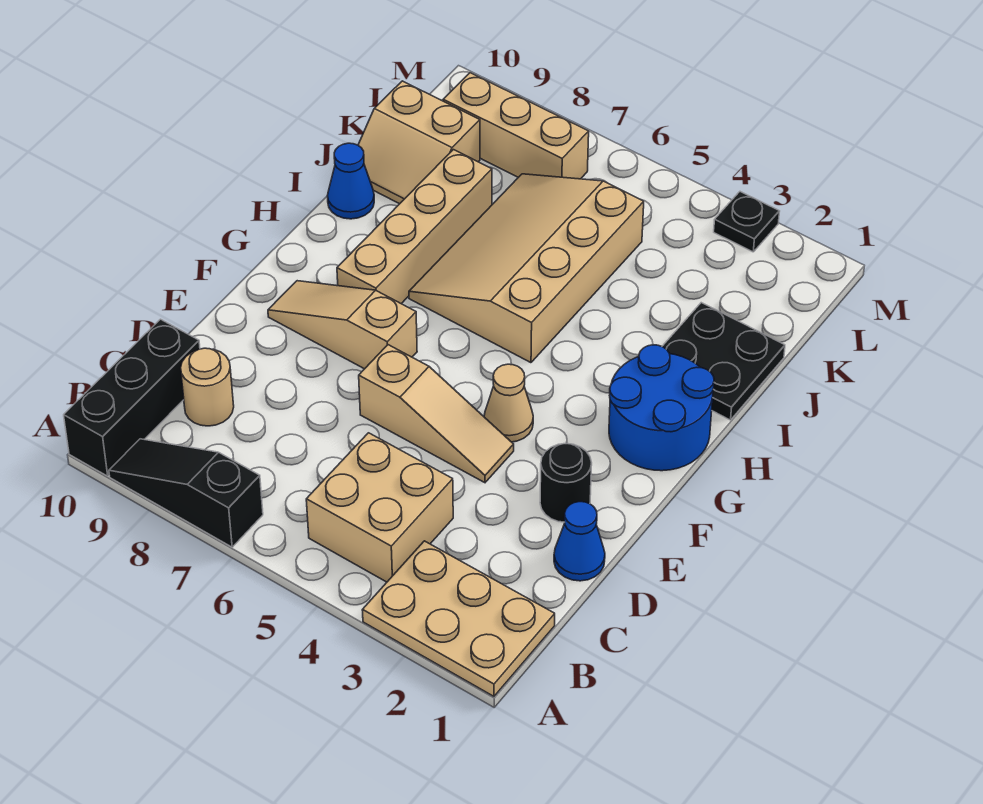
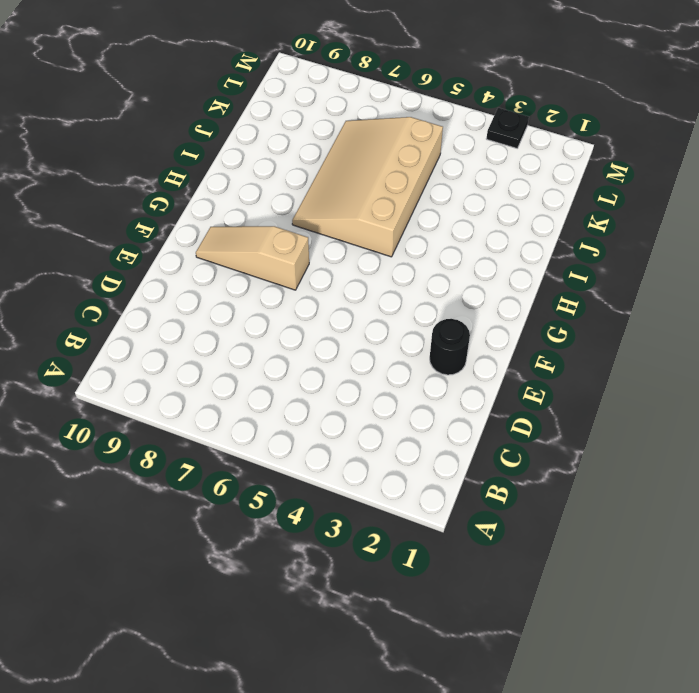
none -> tan plate A1:B3 level 1
none -> black slope A7:A9 level 1 top 7
none -> black brick A10:C10 level 1

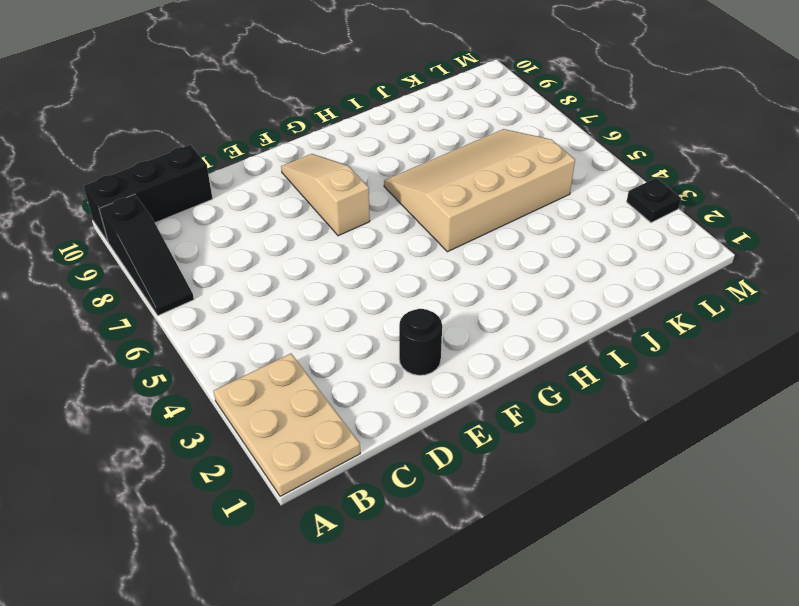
black slope A7:A9 level 1 top 9 -> black slope A7:A9 level 1 top 7
none -> tan brick B4:C5 level 1
none -> tan round brick C9 level 1
none -> blue cone D1 level 1

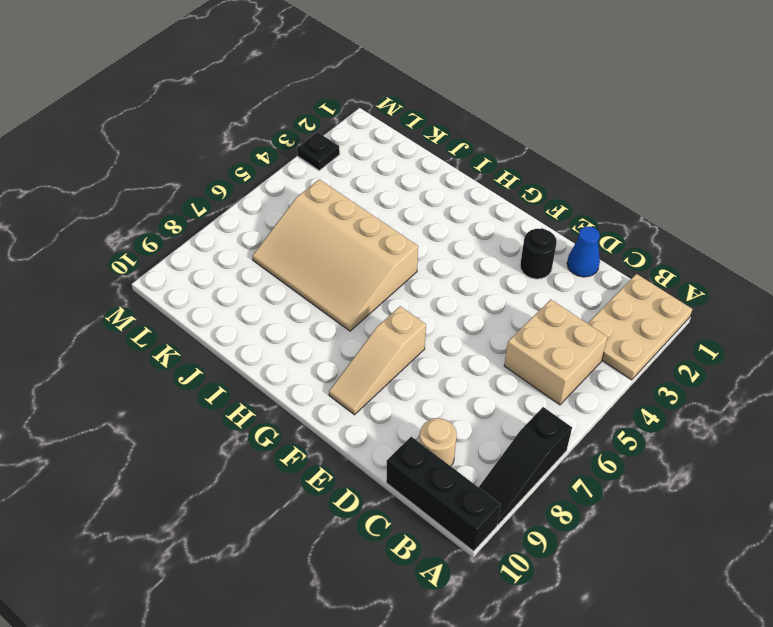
none -> tan slope E4:E6 level 1 top 6
none -> tan cone F4 level 1
none -> blue round brick G1:H2 level 1

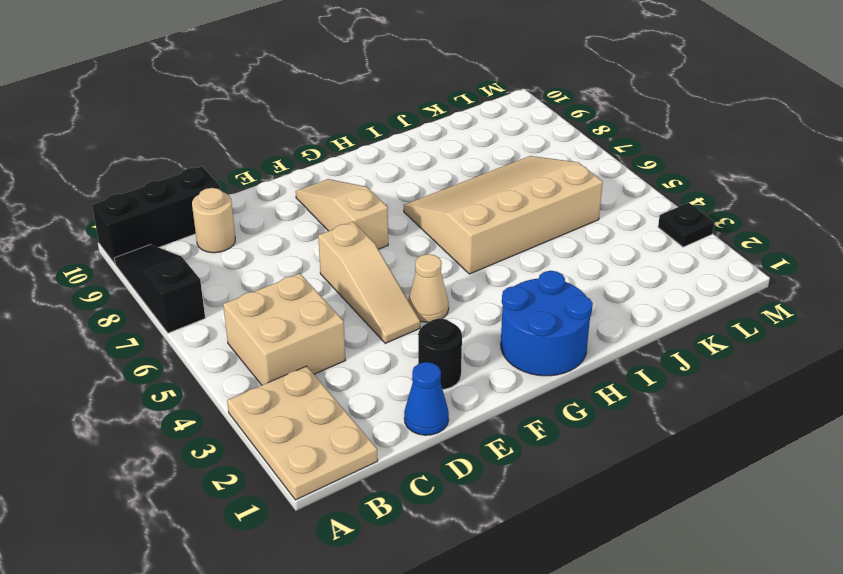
none -> tan brick G8:J8 level 1
none -> black plate I1:J2 level 1
none -> blue cone I10 level 1

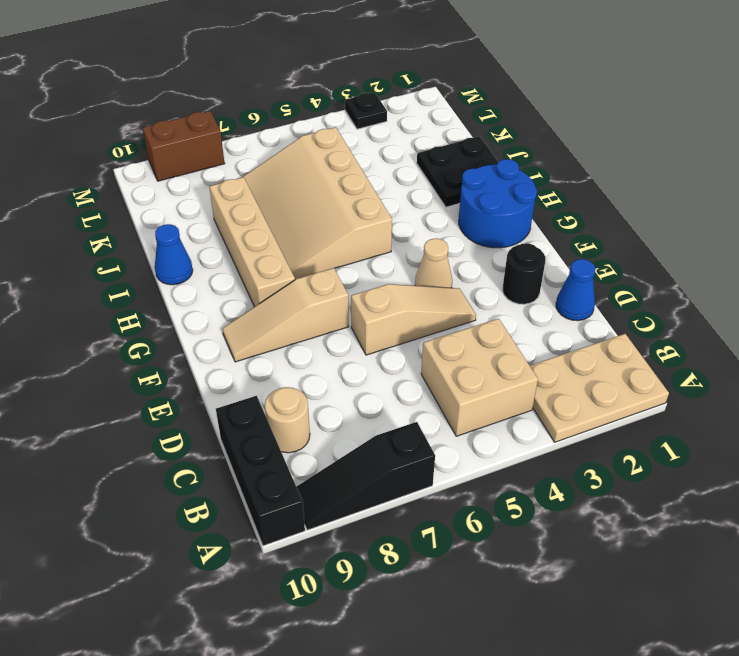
brown brick M8:M9 level 1 -> none
none -> tan slope J9:K10 level 1 top K
none -> tan brick L7:L9 level 1

